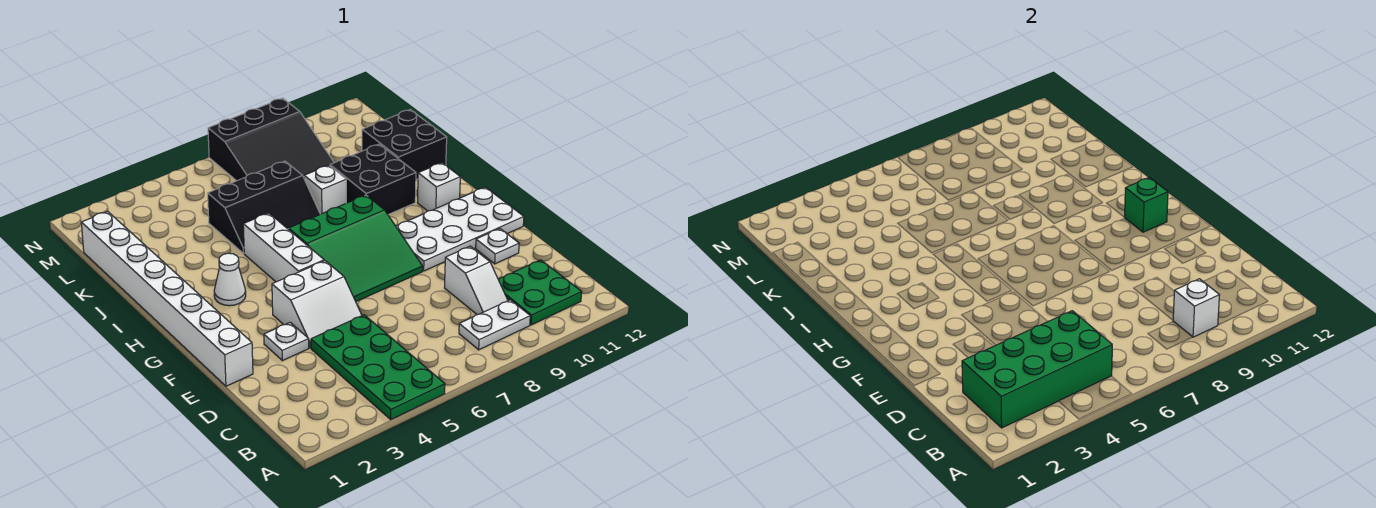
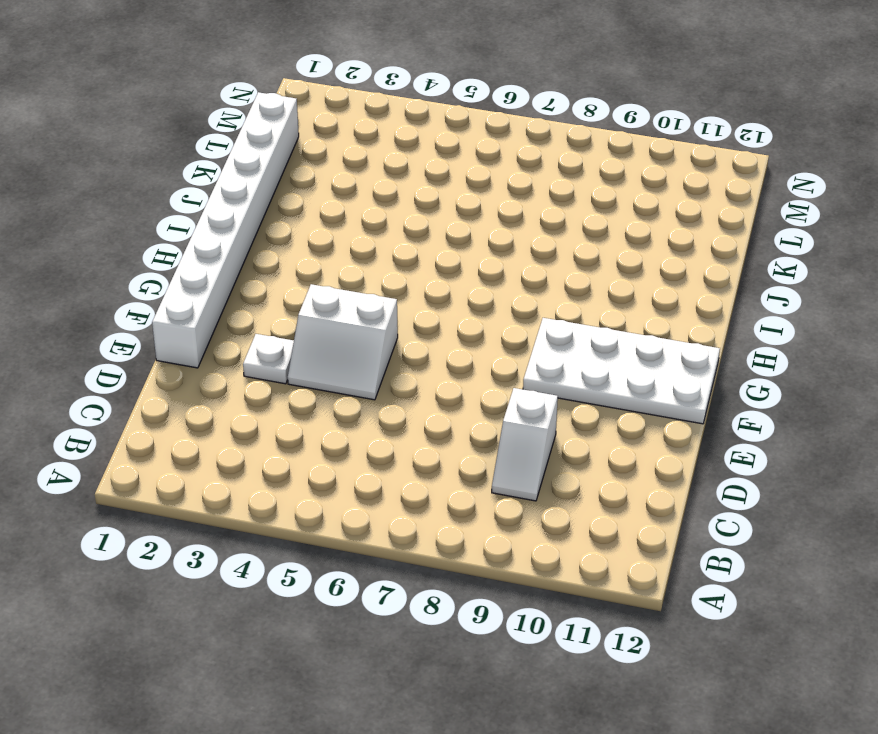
none -> green plate A4:D5 level 1
none -> white plate B8:B9 level 1
none -> green plate B10:C11 level 1

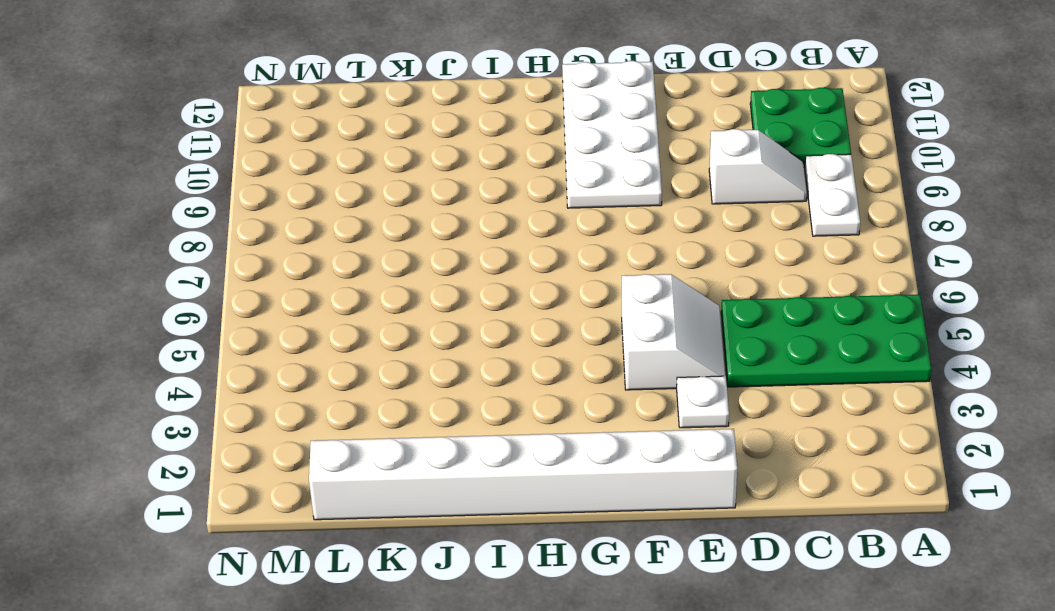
none -> white plate E11 level 1
none -> green slope F6:H8 level 1 top H
none -> white brick G5:I5 level 1

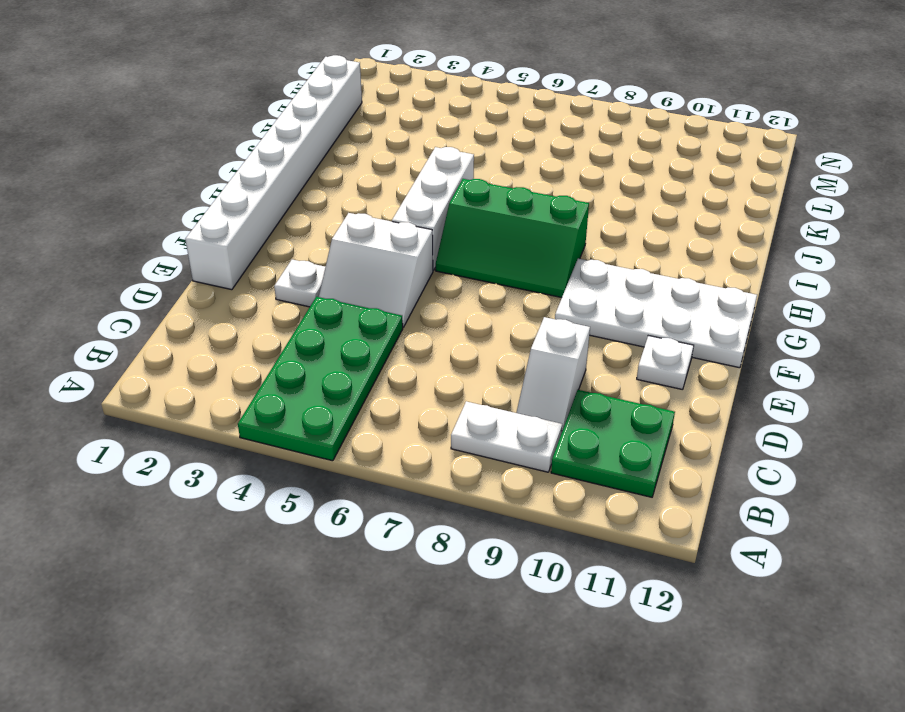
green slope G6:H8 level 1 top H -> green slope F6:H8 level 1 top H
none -> white cone H3 level 1
none -> white brick H11 level 1
none -> black brick I9:J10 level 1

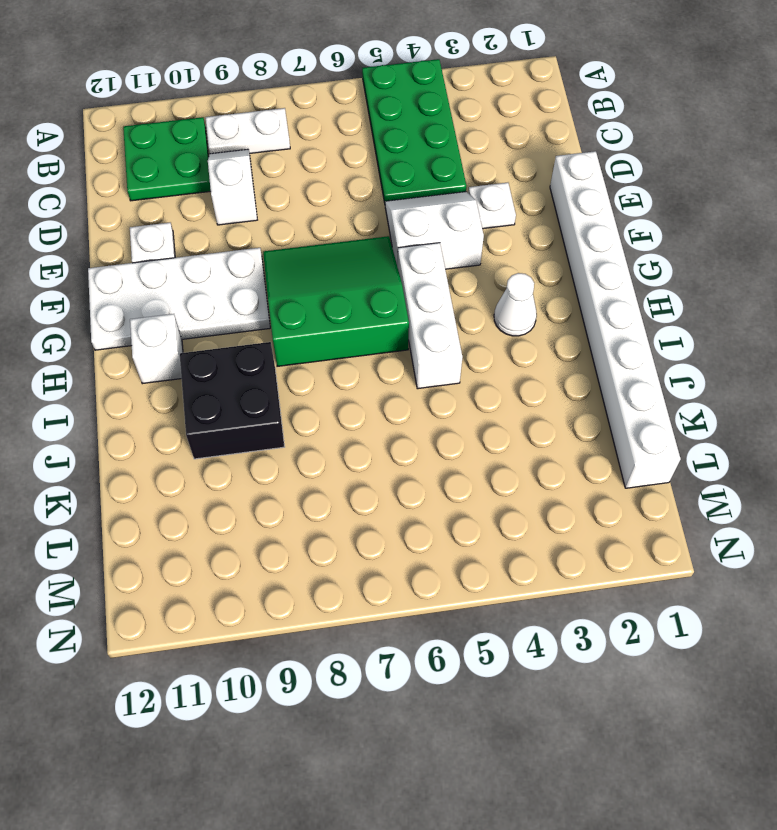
none -> black slope J5:K7 level 1 top K
none -> white brick J8 level 1
none -> black brick J11:K12 level 1

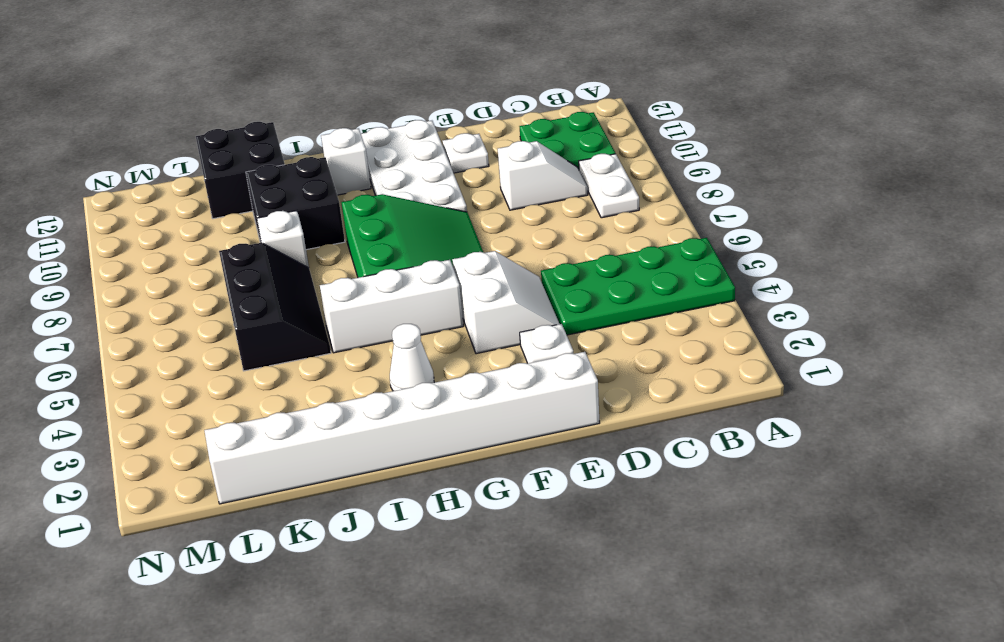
none -> black slope L7:N9 level 1 top N
none -> green brick B2:C5 level 2
none -> white brick B9 level 2

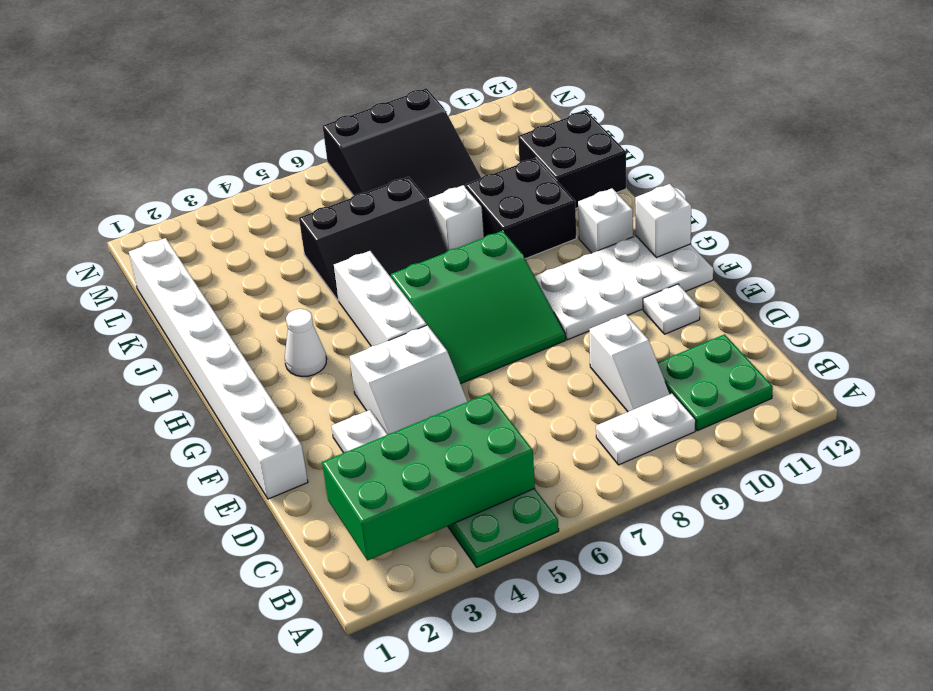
white brick G12 level 2 -> white brick B9 level 2
none -> green brick G11 level 2

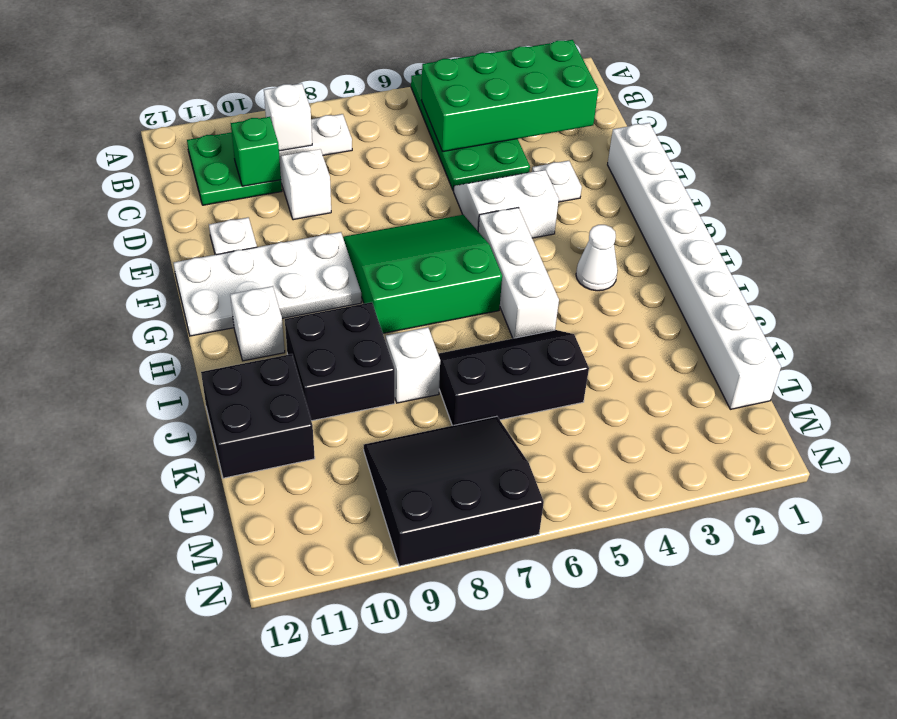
green brick C10 level 2 -> green brick G11 level 2

